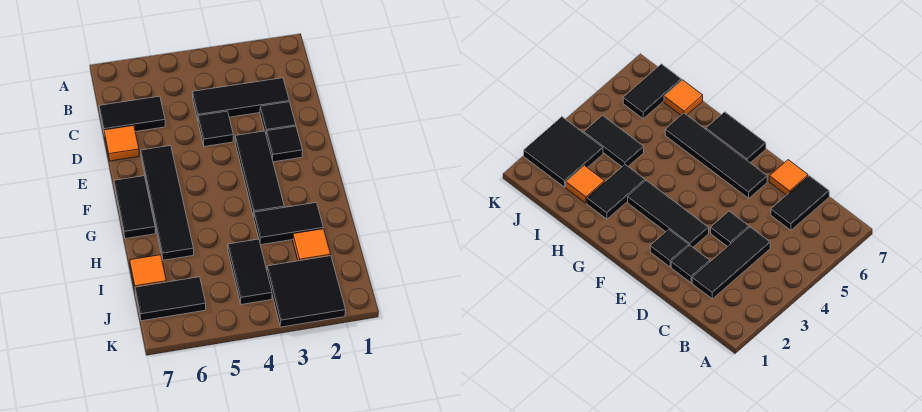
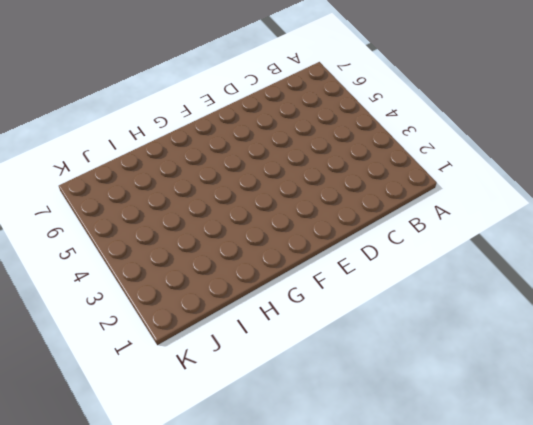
none -> black tile C2:C4 level 1
none -> black tile C6:C7 level 1
none -> black tile D2 level 1

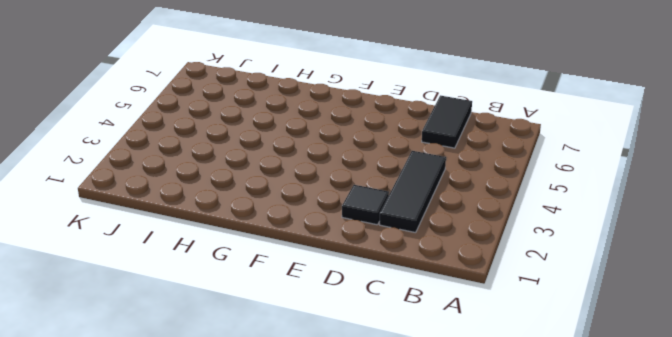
none -> black tile D4 level 1
none -> orange tile D7 level 1
none -> black tile E2 level 1

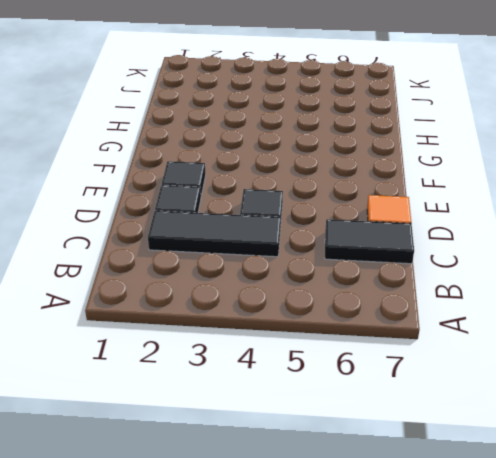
none -> black tile E3:G3 level 1
none -> black tile E6:H6 level 1
none -> black tile F7:G7 level 1

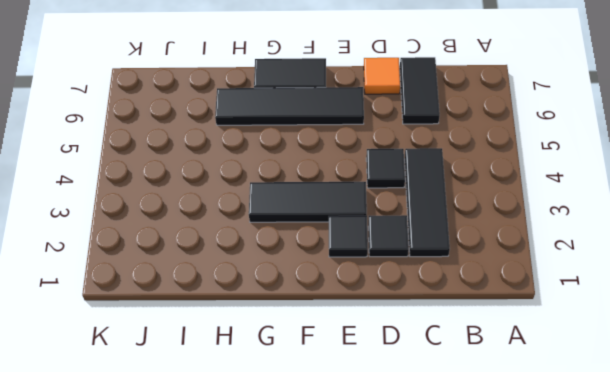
none -> black tile H2:H3 level 1
none -> orange tile I2 level 1
none -> black tile I4:J4 level 1

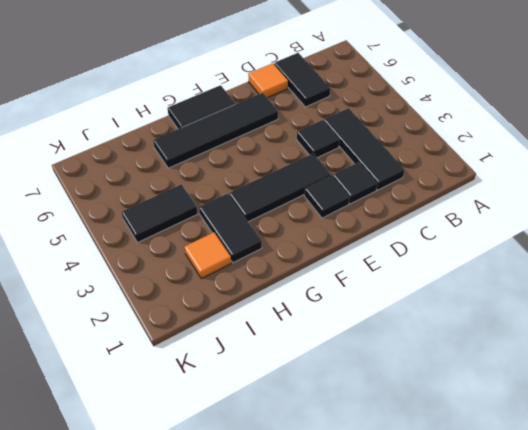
none -> orange tile I7 level 1
none -> black tile J2:K3 level 1
none -> black tile J6:J7 level 1

